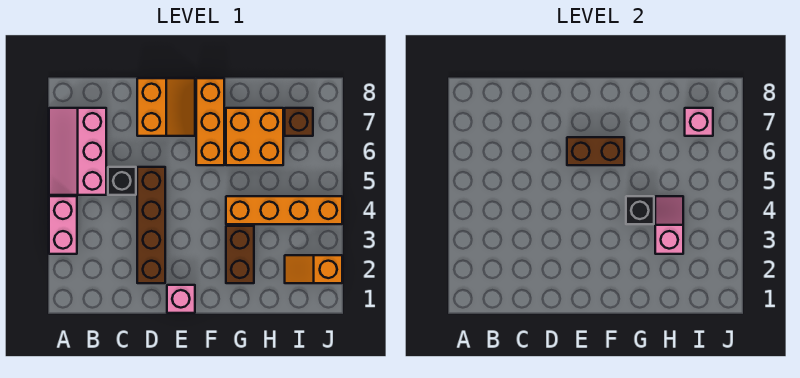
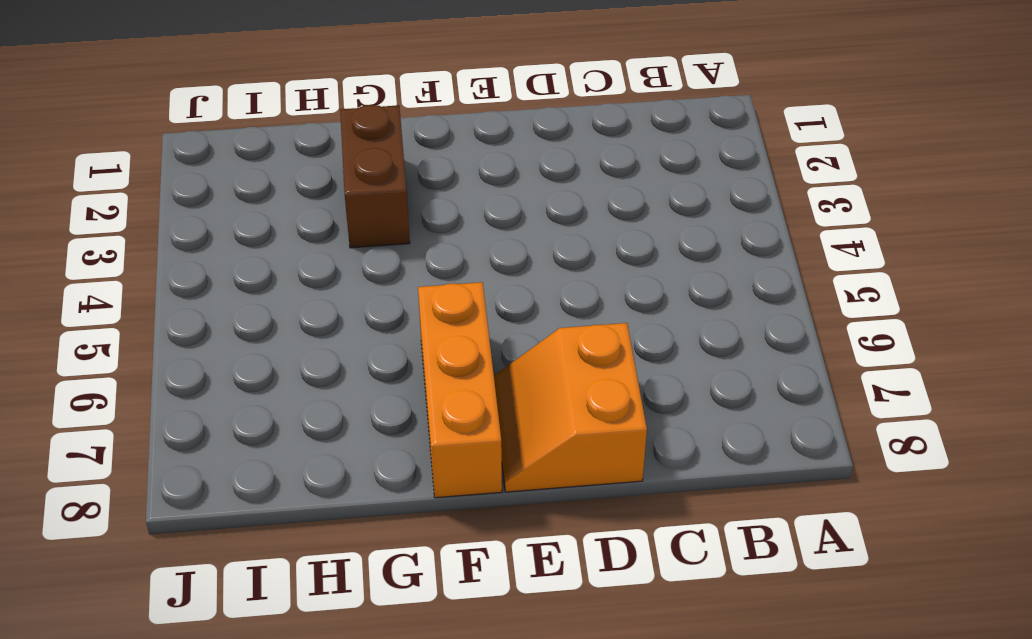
none -> pink brick A3:A4 level 1
none -> pink slope A5:B7 level 1 top B
none -> black brick C5 level 1

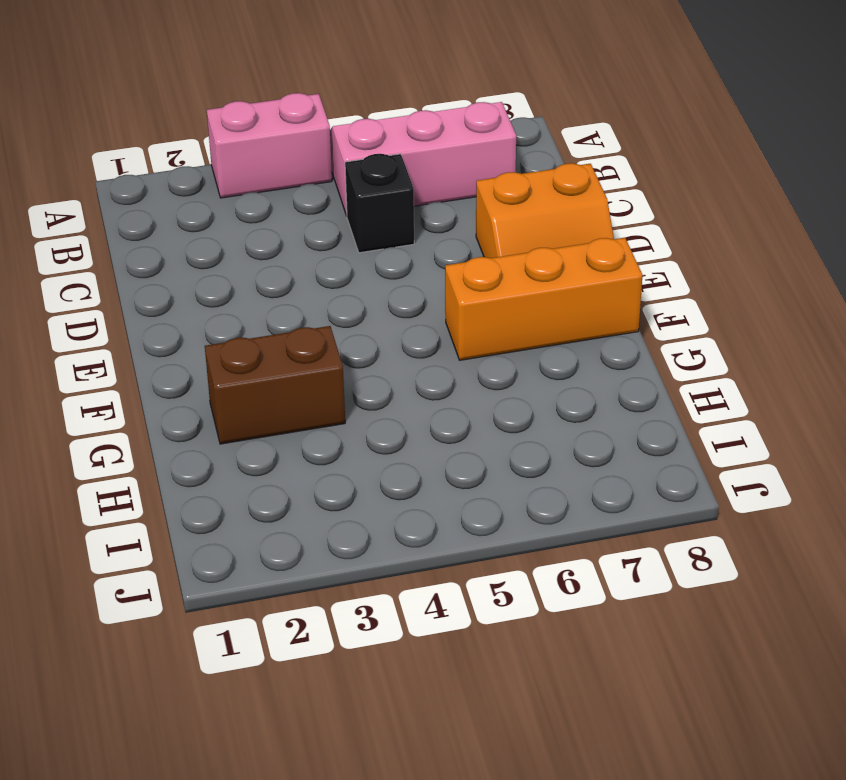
none -> brown brick D2:D5 level 1
none -> pink brick E1 level 1
none -> orange brick G4:J4 level 1

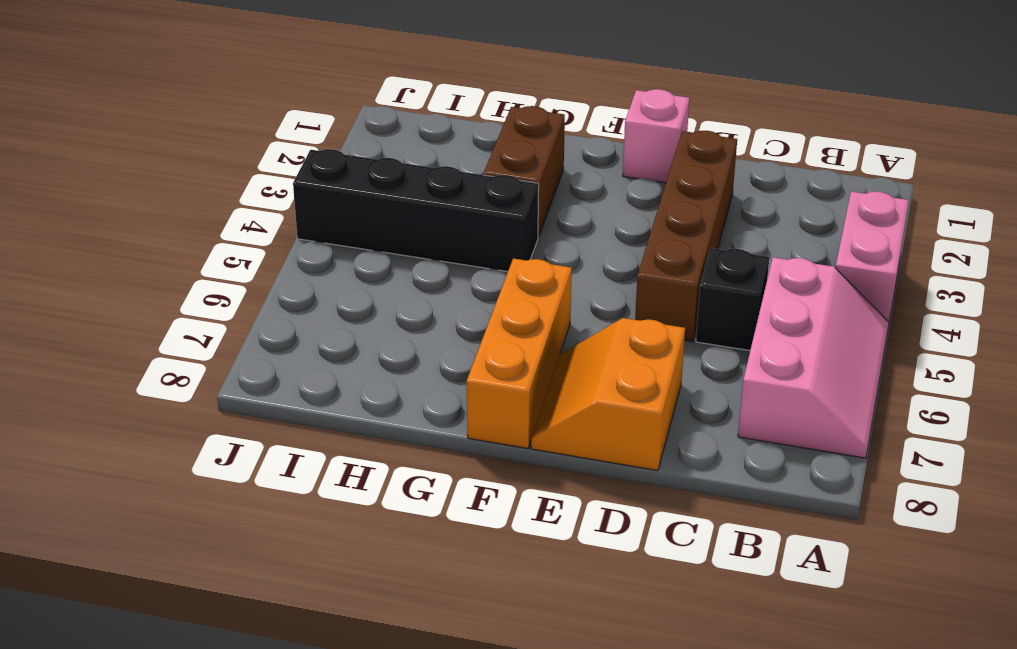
black brick G4:J4 level 1 -> orange brick G4:J4 level 1
none -> orange brick G6:H7 level 1
none -> orange slope I2:J2 level 1 top J
none -> brown brick I7 level 1

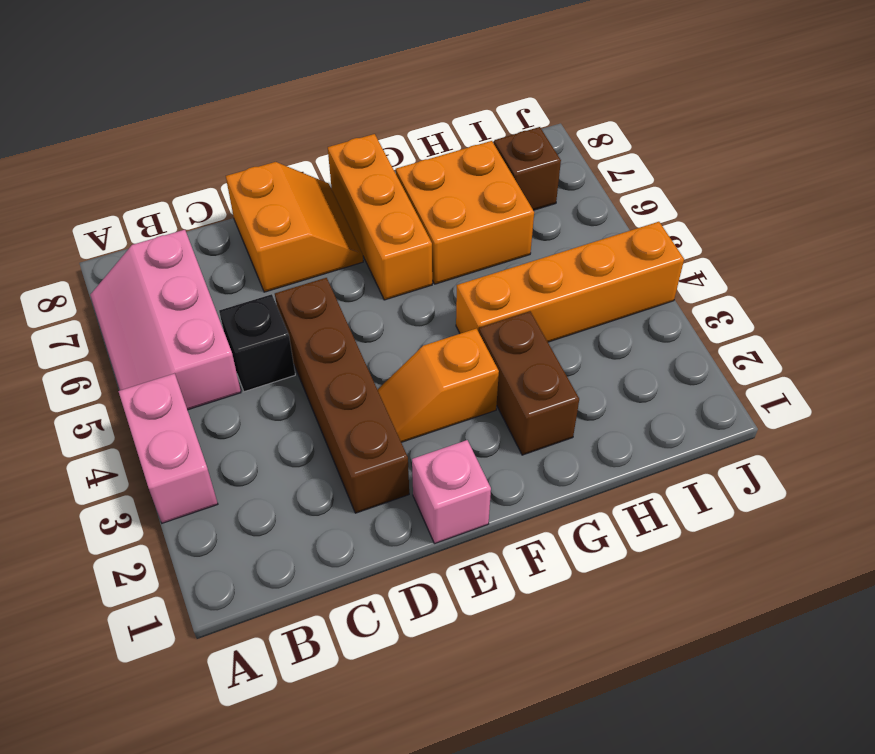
orange slope E3:F3 level 1 top F -> orange slope I2:J2 level 1 top J
none -> brown brick E6:F6 level 2
none -> black brick G4 level 2
none -> pink slope H3:H4 level 2 top 3

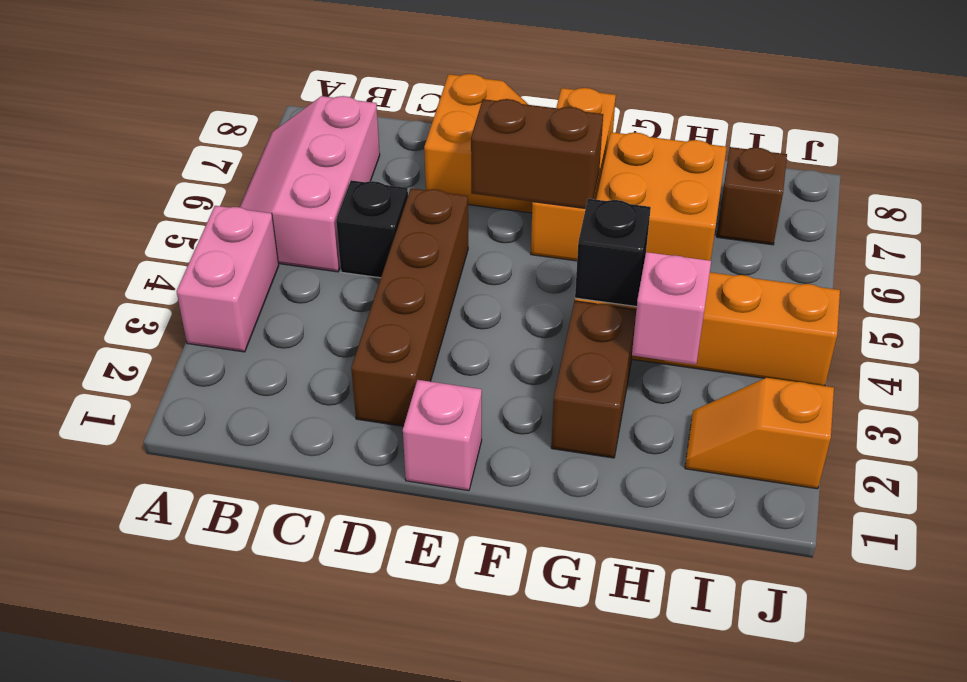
none -> pink brick I7 level 2

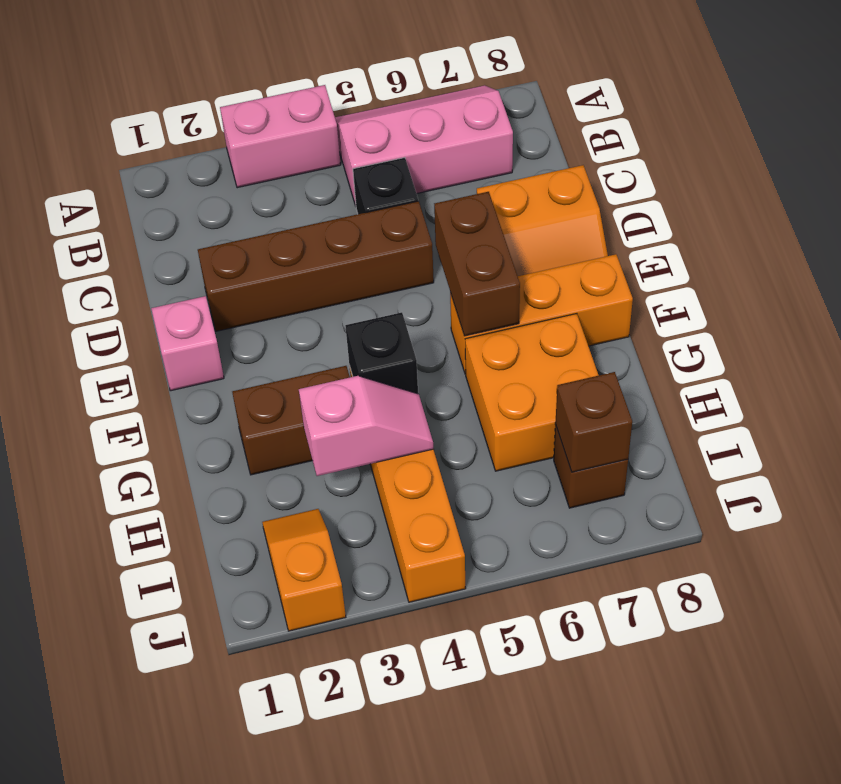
brown brick I7 level 2 -> pink brick I7 level 2

